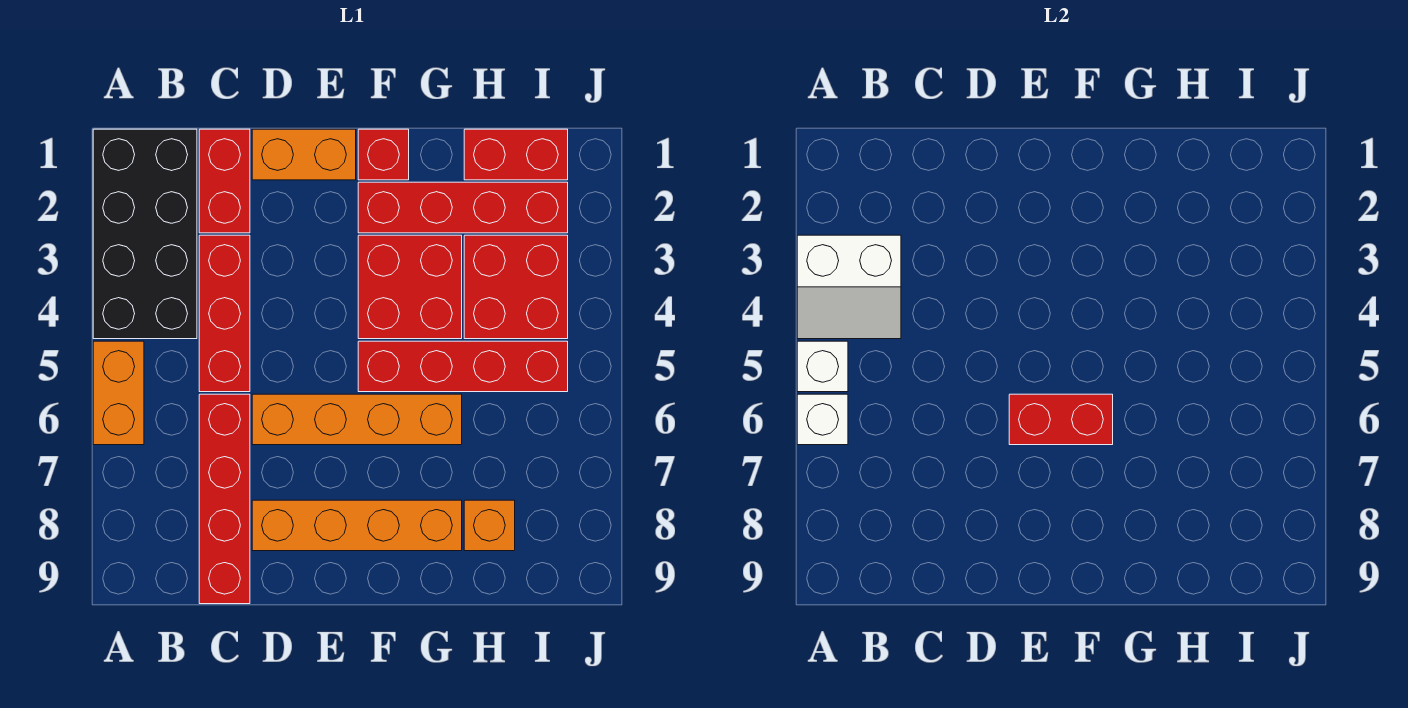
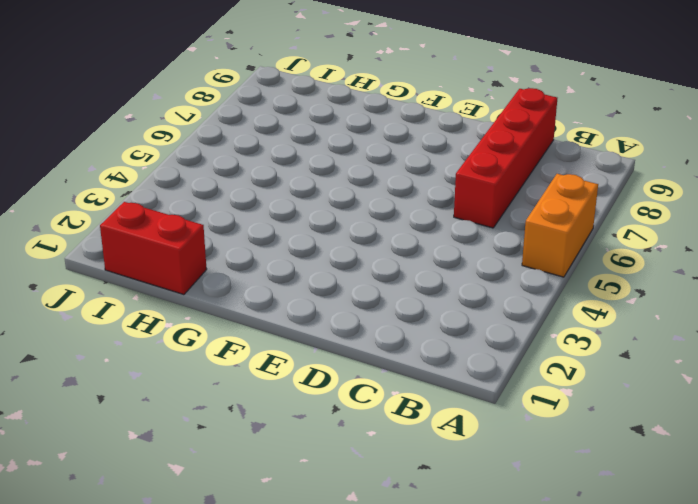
none -> black brick A1:B4 level 1
none -> red brick C1:C2 level 1
none -> red brick C3:C5 level 1

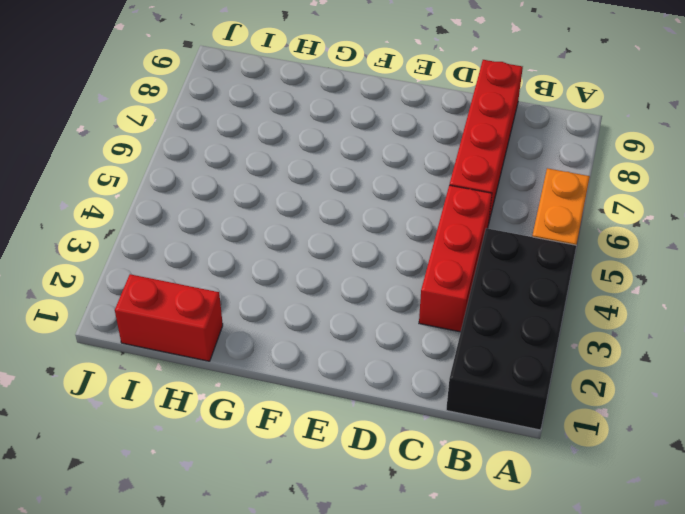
none -> red brick C1:C2 level 1
none -> orange brick D1:E1 level 1
none -> orange brick D6:G6 level 1

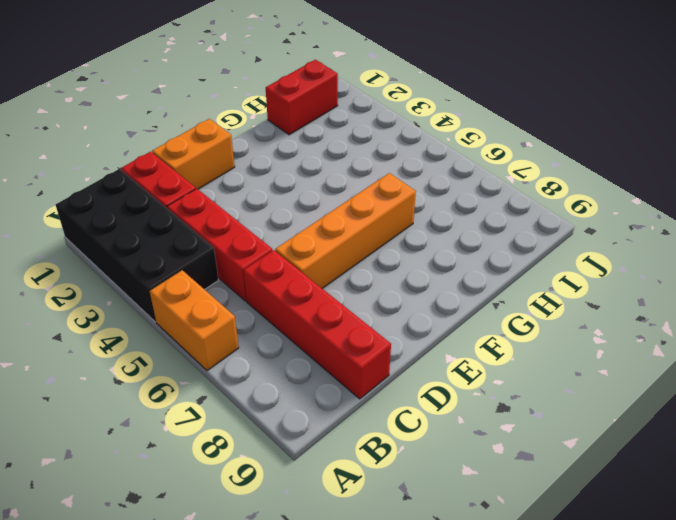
none -> orange brick D8:G8 level 1
none -> red brick F1 level 1
none -> red brick F2:I2 level 1

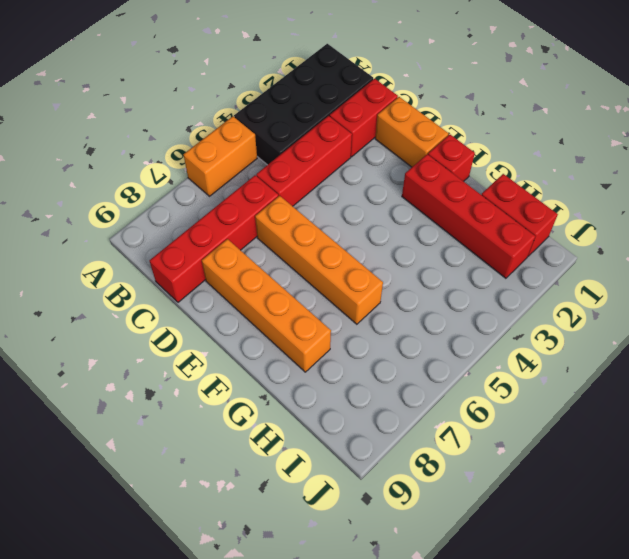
none -> red brick F3:G4 level 1
none -> red brick F5:I5 level 1
none -> red brick H3:I4 level 1

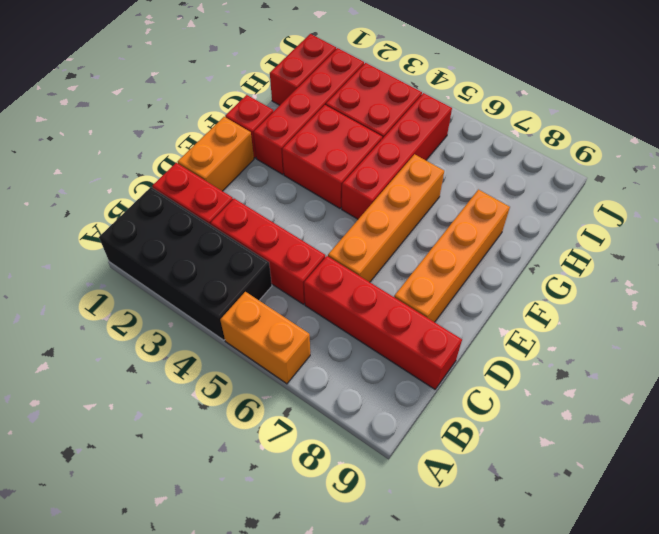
none -> orange brick H8 level 1
none -> white slope A3:B4 level 2 top 3
none -> white brick A5 level 2

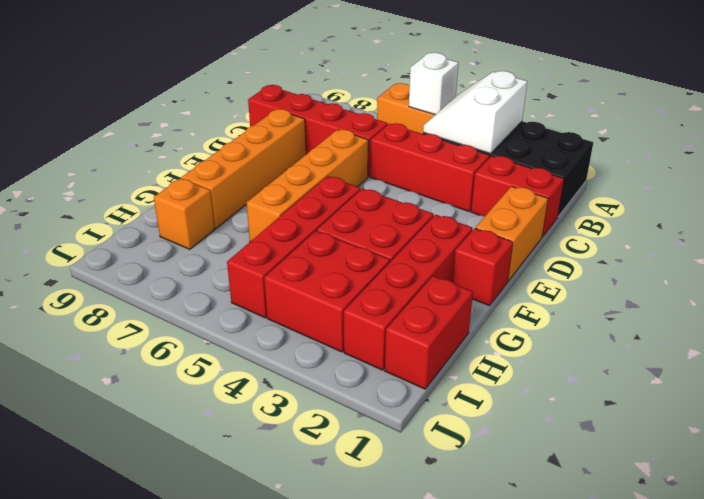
none -> white brick A6 level 2
none -> red brick E6:F6 level 2

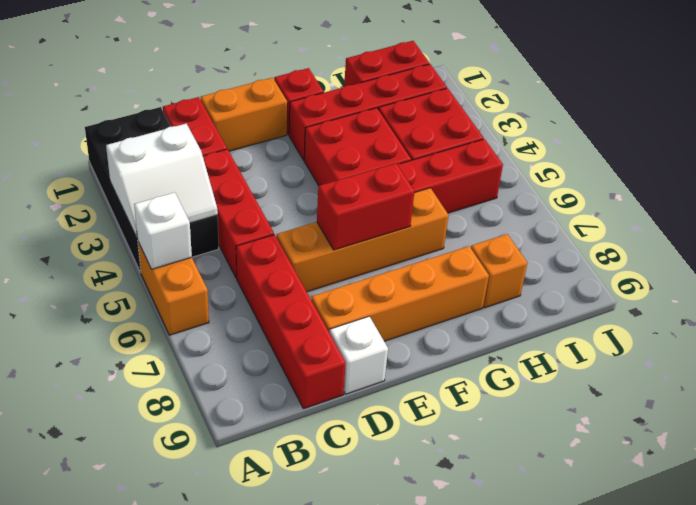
white brick D9 level 1 -> white brick A6 level 2

